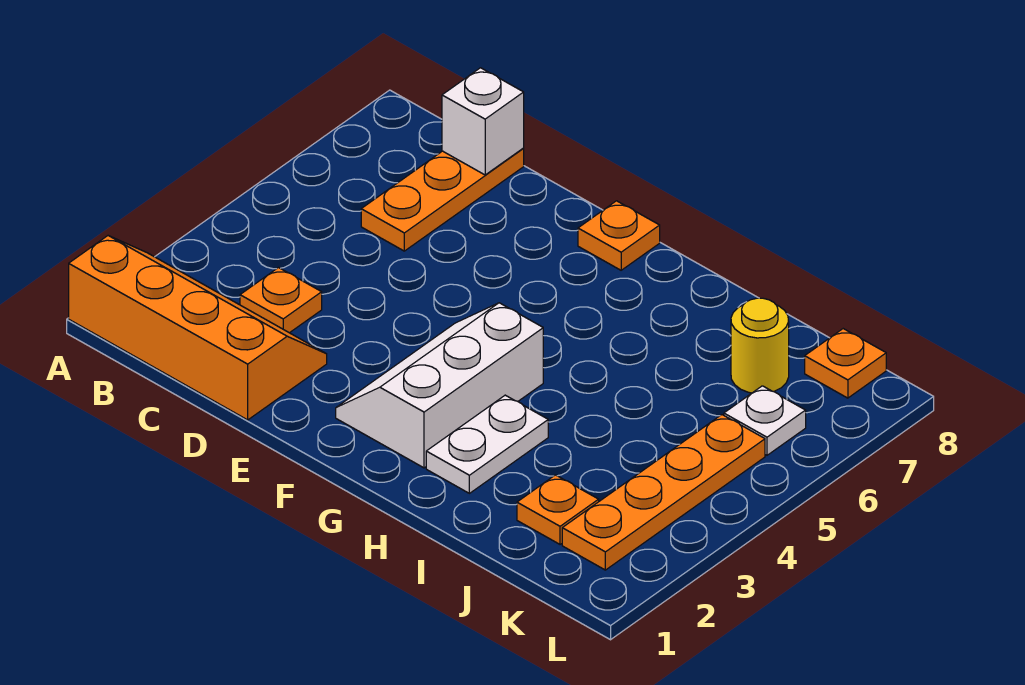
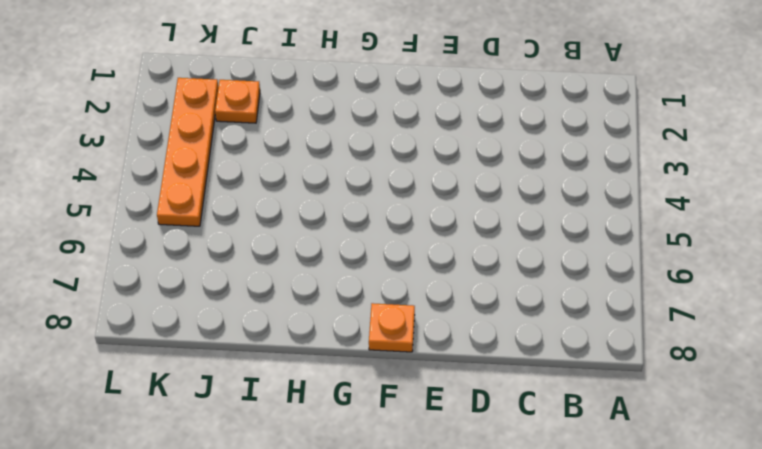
none -> orange slope A1:D2 level 1 top 1
none -> orange plate C3 level 1
none -> orange plate C6:C8 level 1

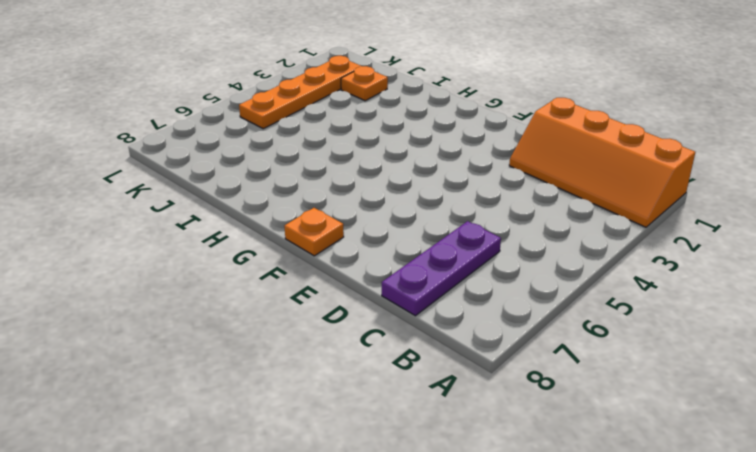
purple plate C6:C8 level 1 -> orange plate C6:C8 level 1
none -> orange plate C3 level 1
none -> white slope F2:G4 level 1 top G
none -> white plate H2:H3 level 1

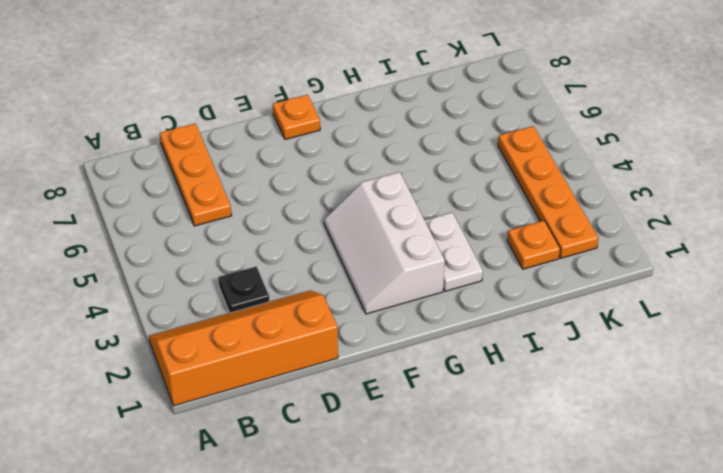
black plate C3 level 1 -> orange plate C3 level 1
none -> yellow round brick J7 level 1
none -> white plate K6 level 1
none -> orange plate K8 level 1

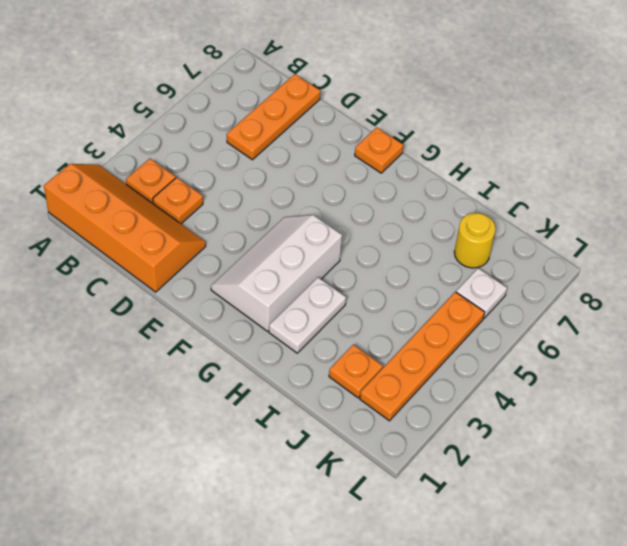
orange plate B3 level 1 -> orange plate K8 level 1
none -> white brick C8 level 2

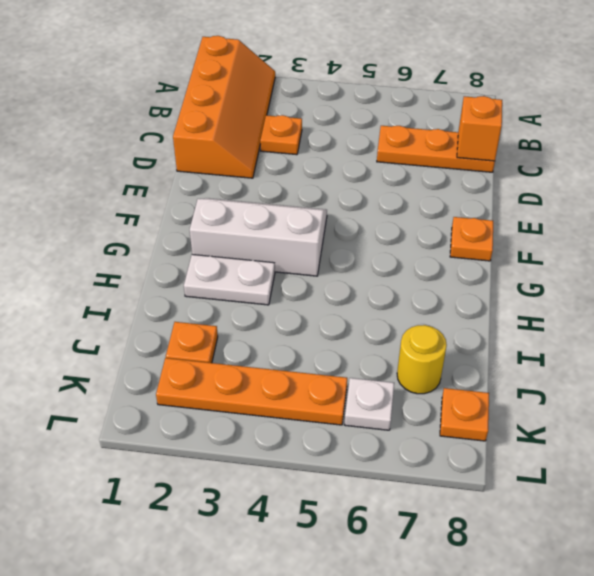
orange brick C8 level 2 -> white brick C8 level 2

